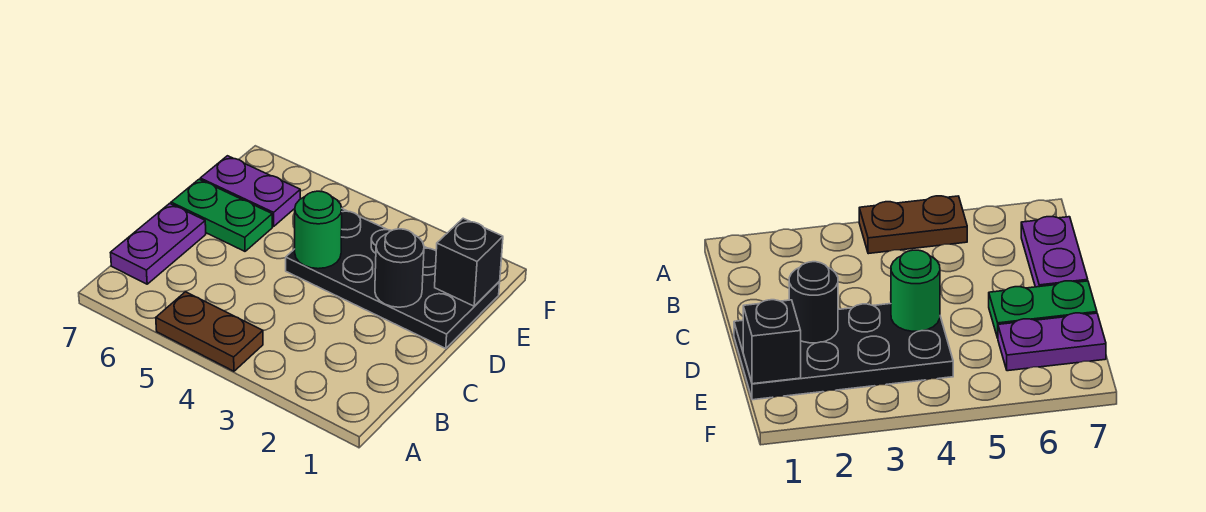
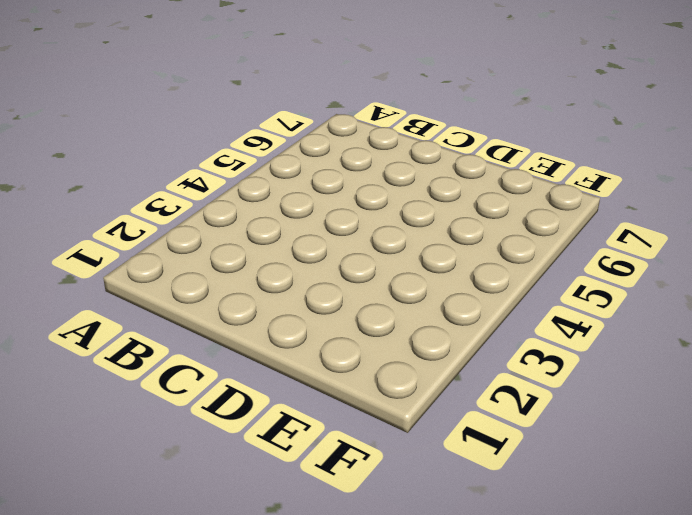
none -> brown plate A4:A5 level 1
none -> purple plate B7:C7 level 1

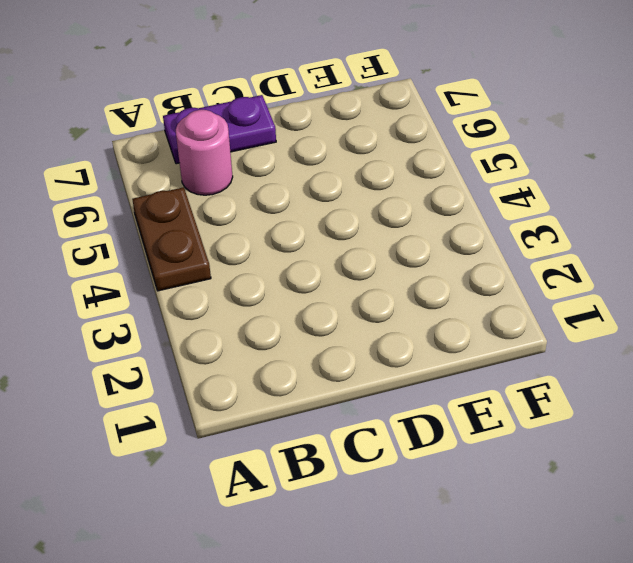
pink round brick B6 level 1 -> none
none -> black plate D1:E4 level 1
none -> green plate D6:D7 level 1

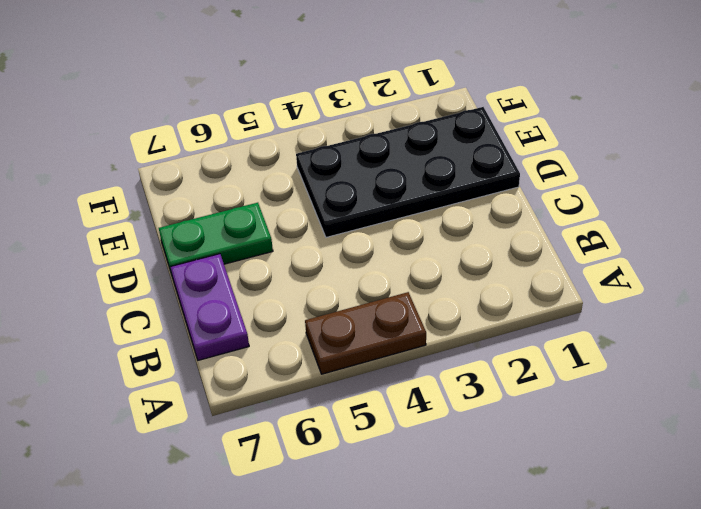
none -> purple plate E6:E7 level 1
none -> black round brick D2 level 2

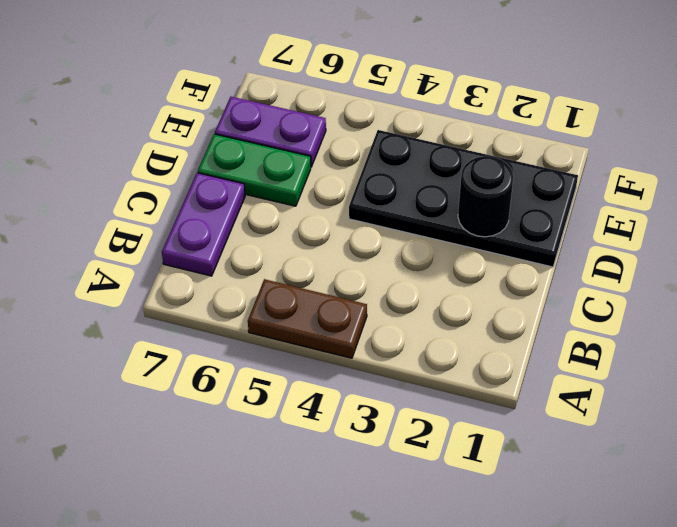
none -> green round brick D4 level 2
none -> black brick E1 level 2

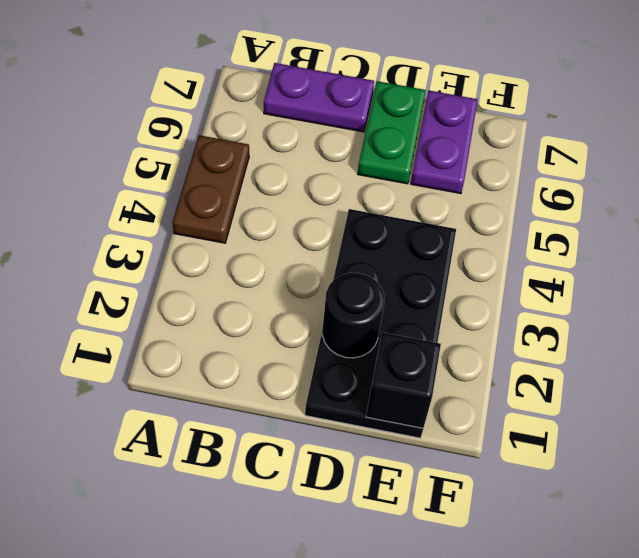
none -> green round brick D4 level 2

